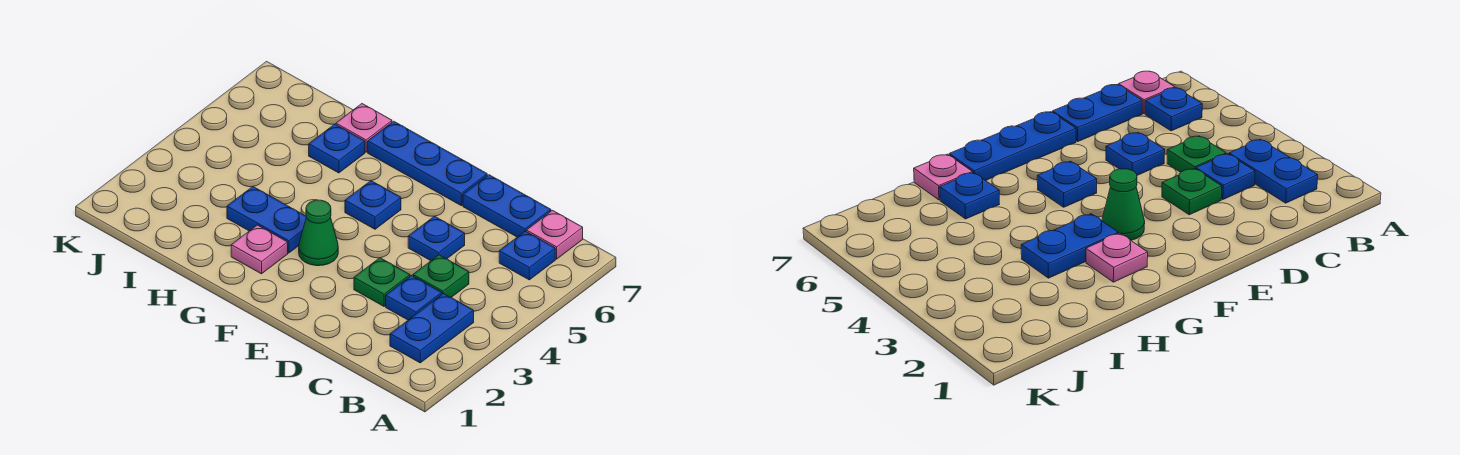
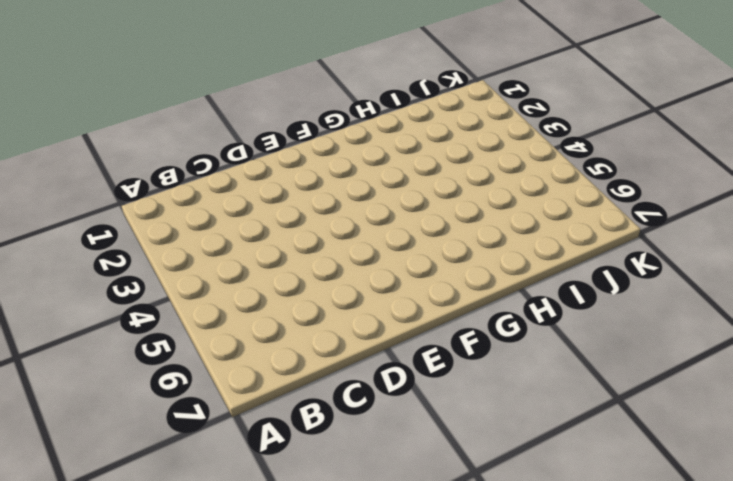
none -> blue plate B2:B3 level 1
none -> blue plate B6 level 1
none -> pink plate B7 level 1

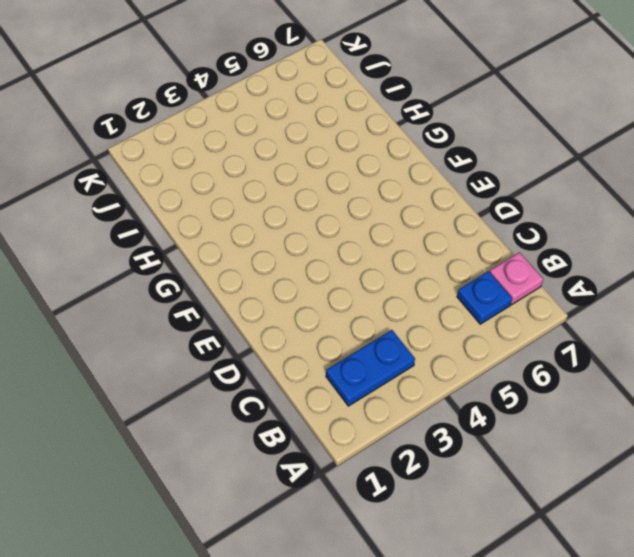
none -> blue plate C3 level 1
none -> green plate C4 level 1
none -> blue plate C7:D7 level 1

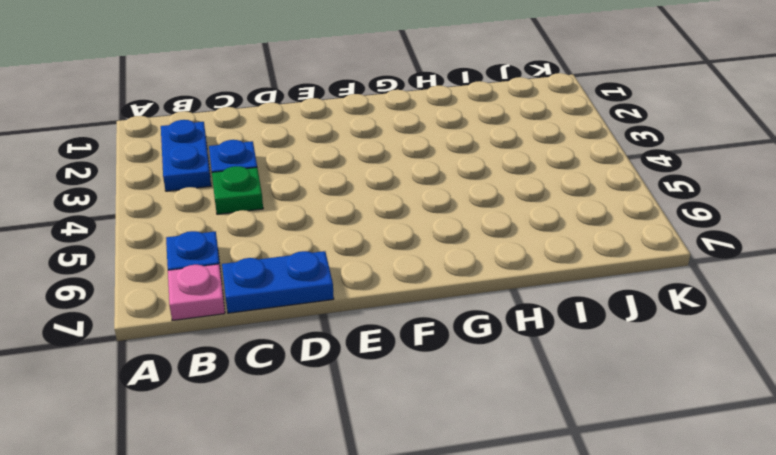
none -> green plate D3 level 1
none -> blue plate D5 level 1
none -> blue plate E7:G7 level 1

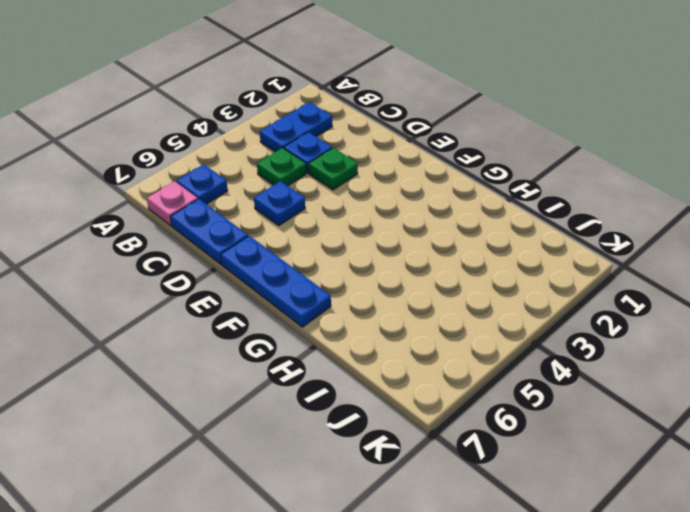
none -> green cone F3 level 1
none -> blue plate F5 level 1
none -> pink plate G2 level 1

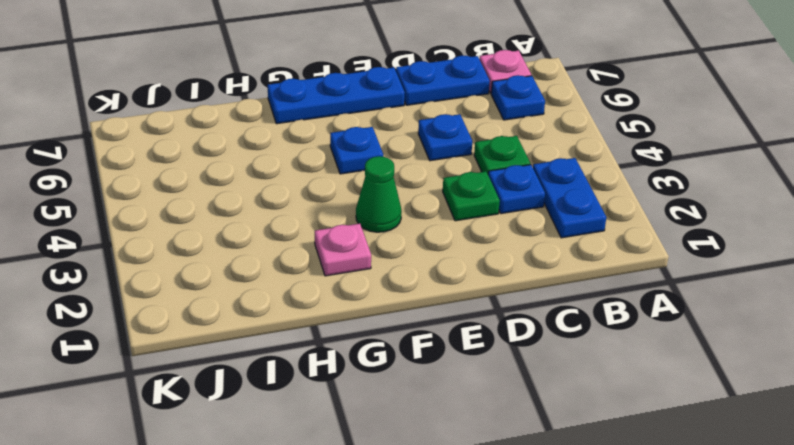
none -> blue plate G3:H3 level 1
none -> blue plate H6 level 1
none -> pink plate H7 level 1

